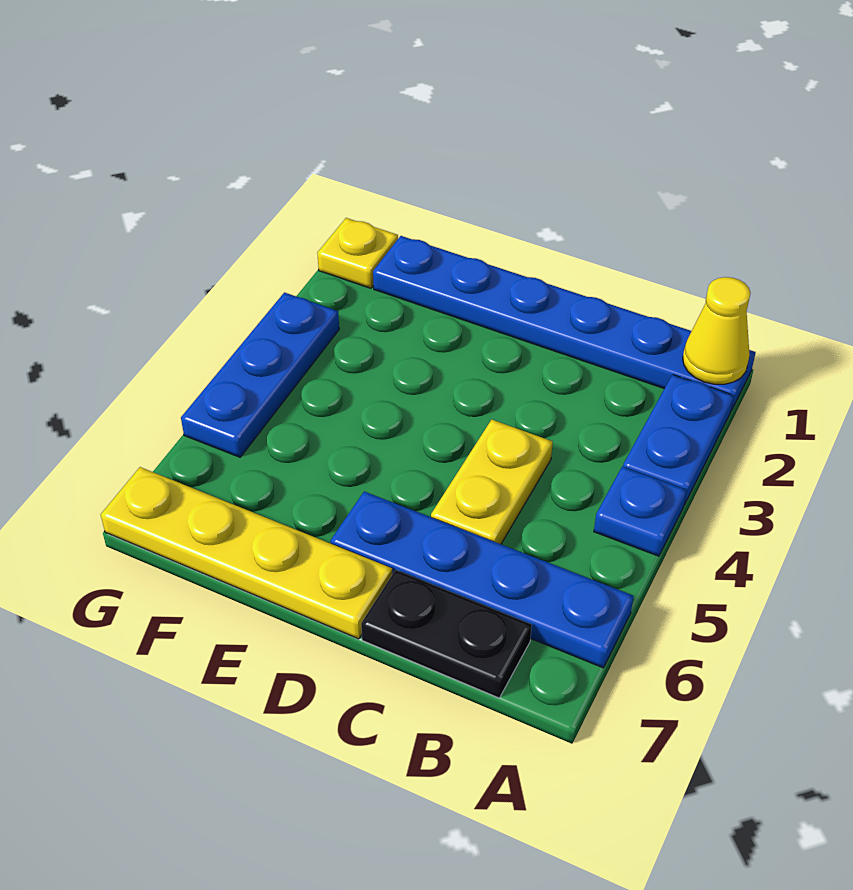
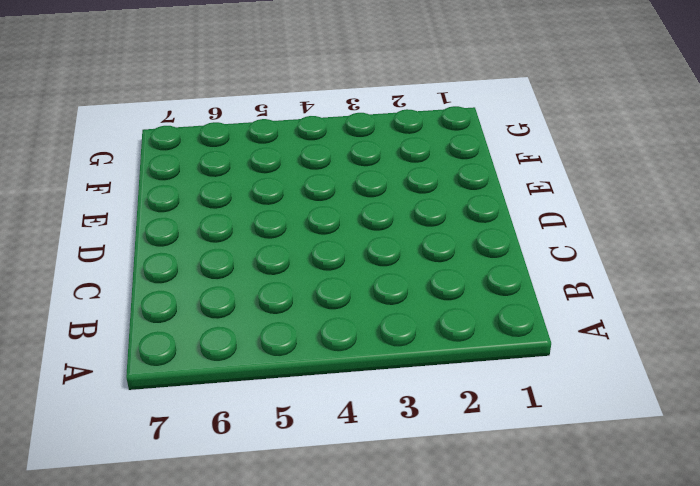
none -> blue plate A1:F1 level 1
none -> blue plate A2:A3 level 1

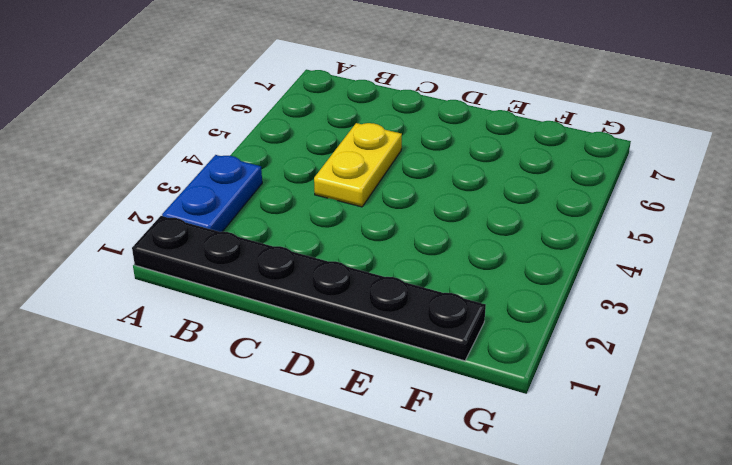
black plate A1:F1 level 1 -> blue plate A1:F1 level 1
none -> blue plate A4 level 1
none -> blue plate A6:D6 level 1

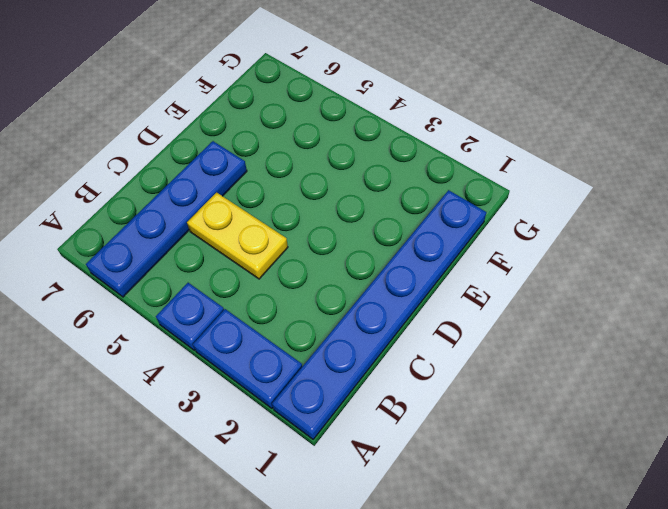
none -> black plate B7:C7 level 1
none -> yellow plate D7:G7 level 1

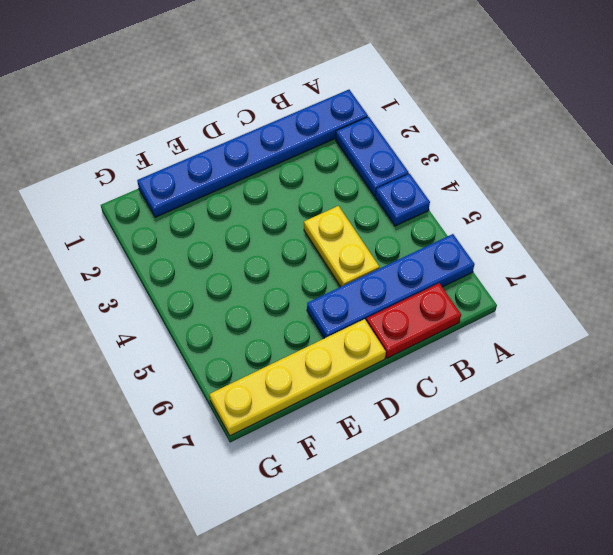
red plate B7:C7 level 1 -> black plate B7:C7 level 1
none -> yellow plate G1 level 1
none -> blue plate G3:G5 level 1

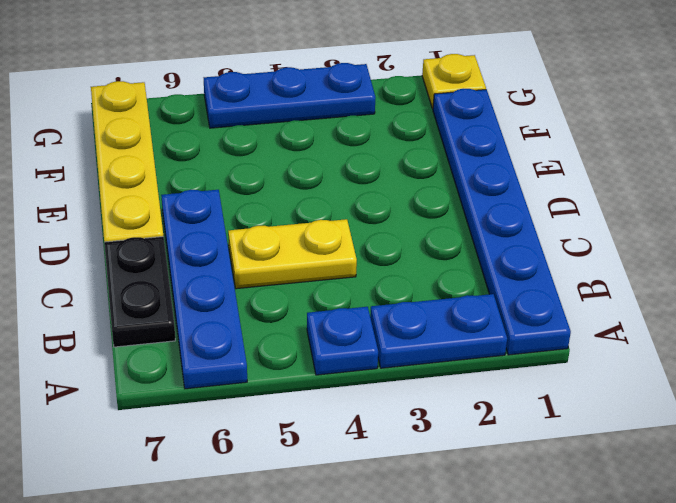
none -> yellow cone A1 level 2

